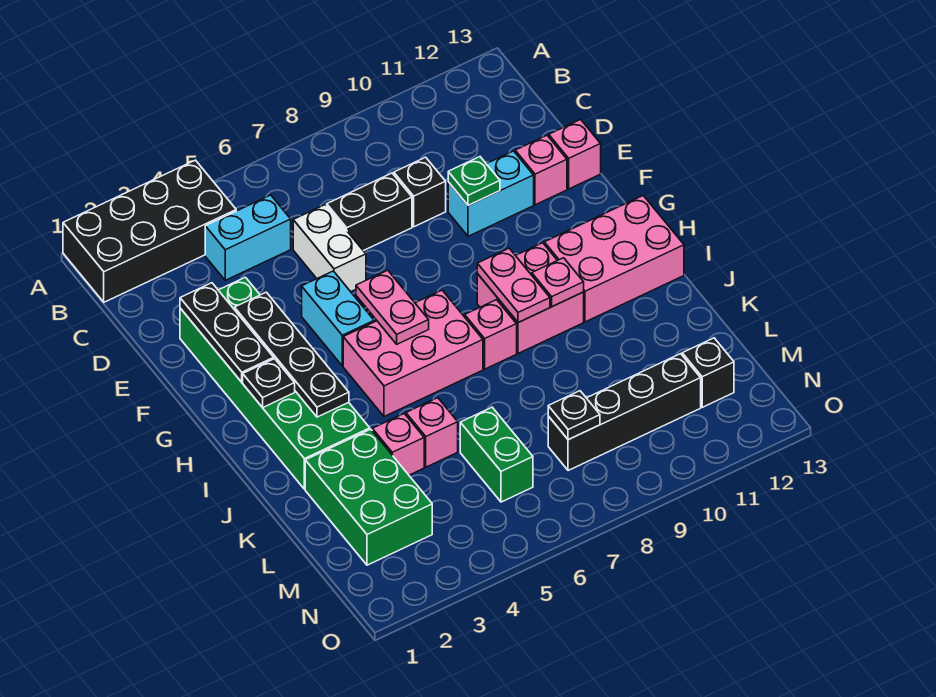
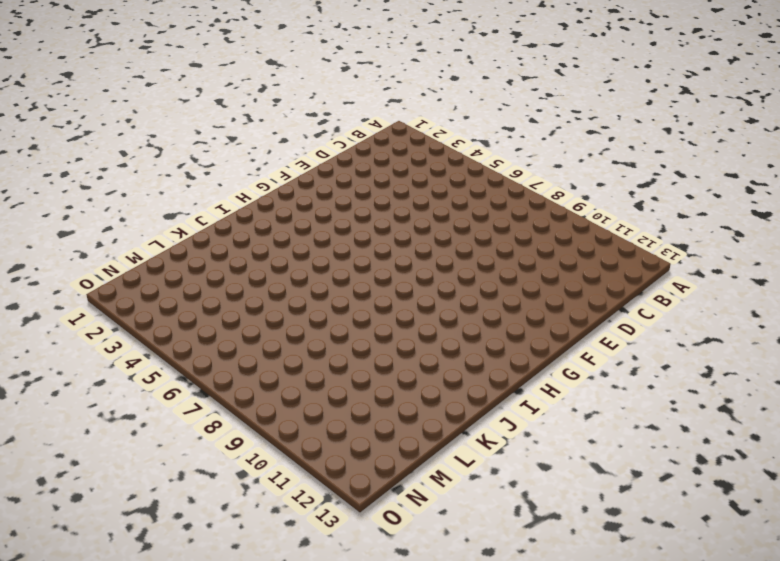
none -> black brick A1:B4 level 1
none -> cyan brick C4:C5 level 1
none -> white brick D6:E6 level 1

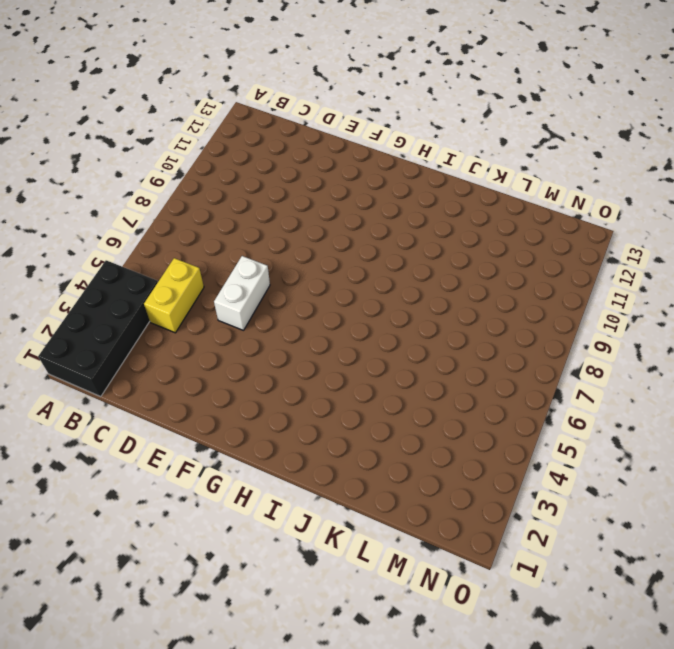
yellow brick C4:C5 level 1 -> cyan brick C4:C5 level 1
white brick E5:E6 level 1 -> white brick D6:E6 level 1
none -> black brick D7:D8 level 1
none -> black brick D9 level 1
none -> green brick E2:J3 level 1

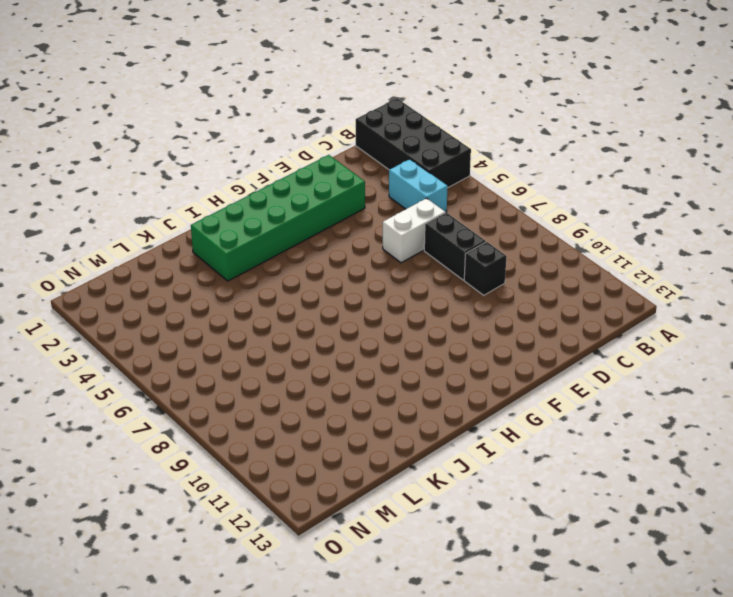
none -> cyan brick E10:E11 level 1
none -> pink brick E12 level 1
none -> pink brick E13 level 1

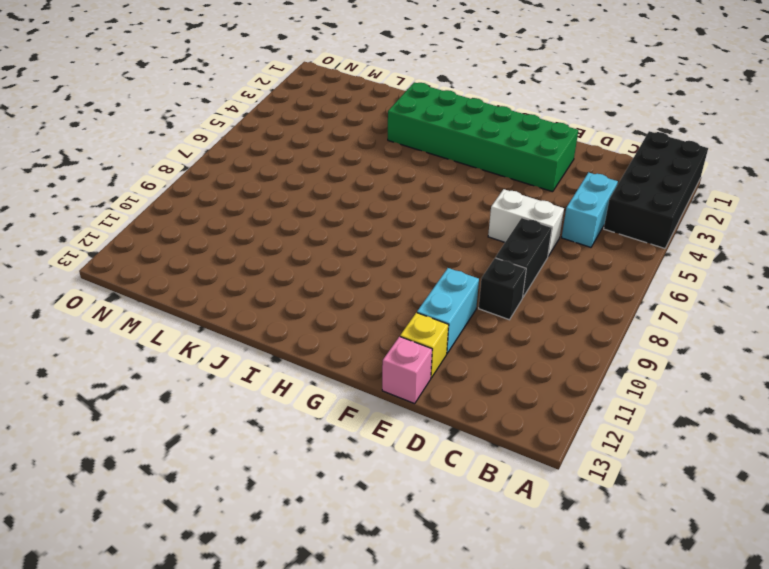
yellow brick E12 level 1 -> pink brick E12 level 1
none -> cyan brick F5:G5 level 1
none -> pink brick H5:I7 level 1
none -> pink brick H9:I10 level 1

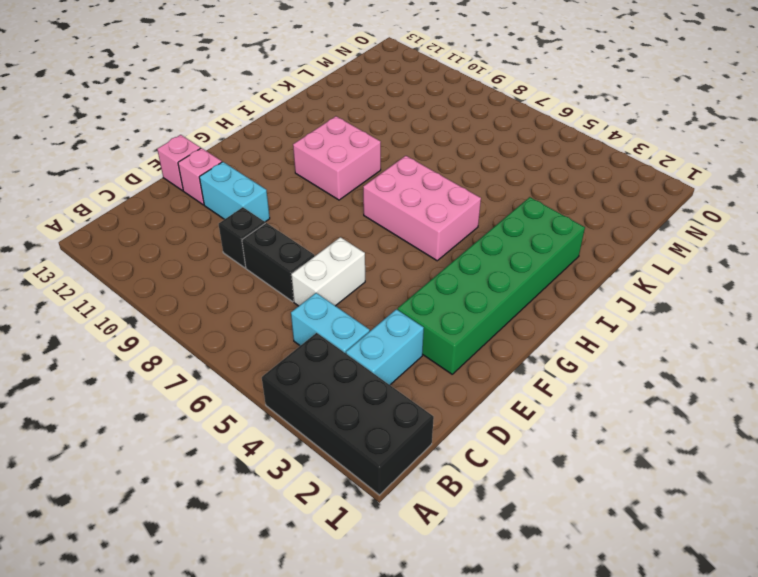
cyan brick C3:D3 level 1 -> cyan brick F5:G5 level 1
none -> pink brick H11:I13 level 1
none -> pink brick I8 level 1
none -> green brick K2:M3 level 1

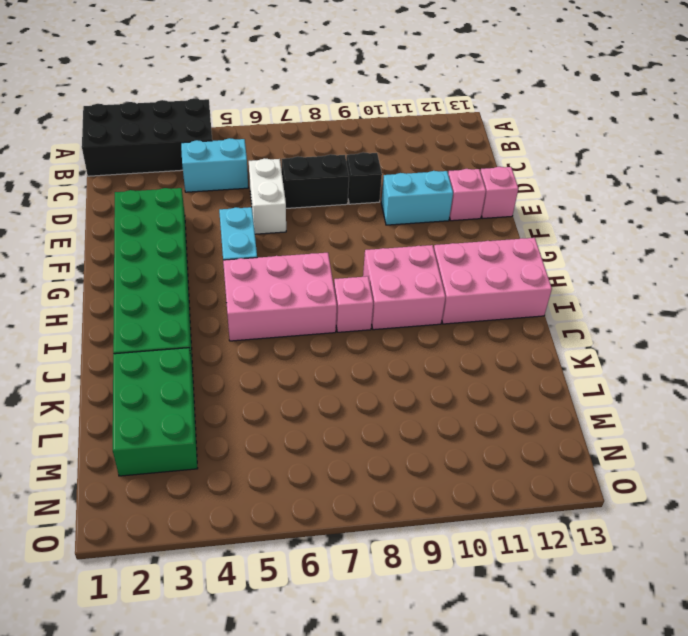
none -> pink brick K4 level 1
none -> pink brick K5 level 1
none -> green brick L6:M6 level 1

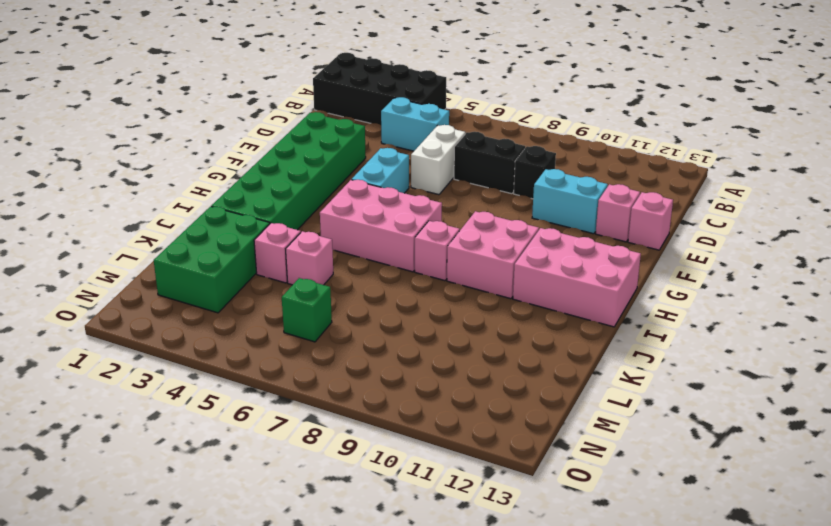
green brick M6 level 1 -> green brick L6:M6 level 1
none -> black brick M8:M11 level 1
none -> black brick M12 level 1
none -> black plate E2:G2 level 2

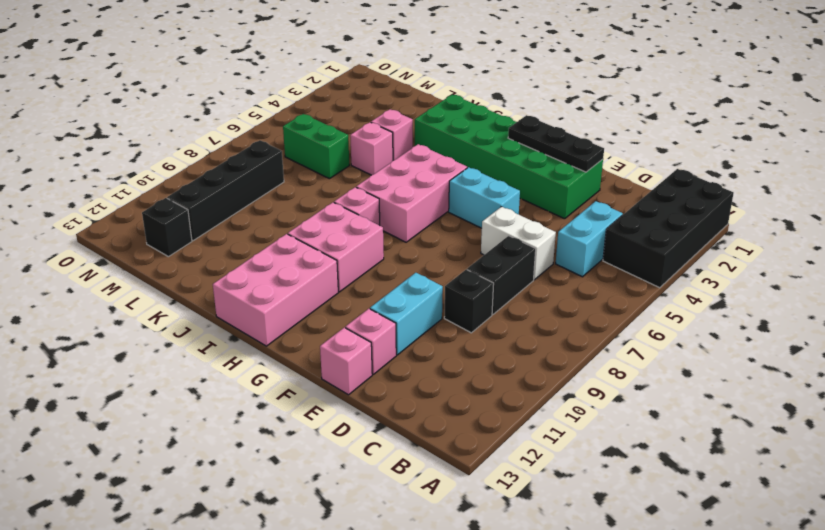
none -> green brick K2:M3 level 1
none -> green plate E10 level 2
none -> black plate F3:I3 level 2

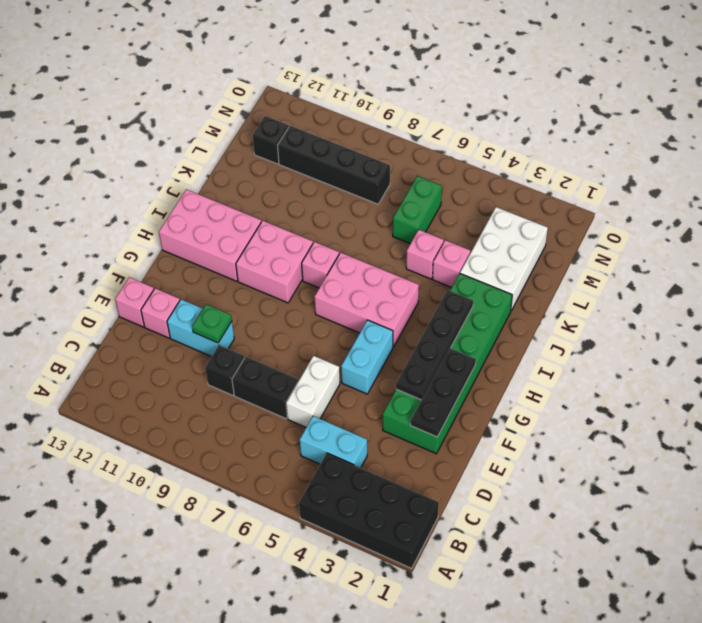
white brick K2:M3 level 1 -> green brick K2:M3 level 1
none -> pink plate G6:H6 level 2
none -> black plate H2 level 2
none -> pink plate H9:I9 level 2

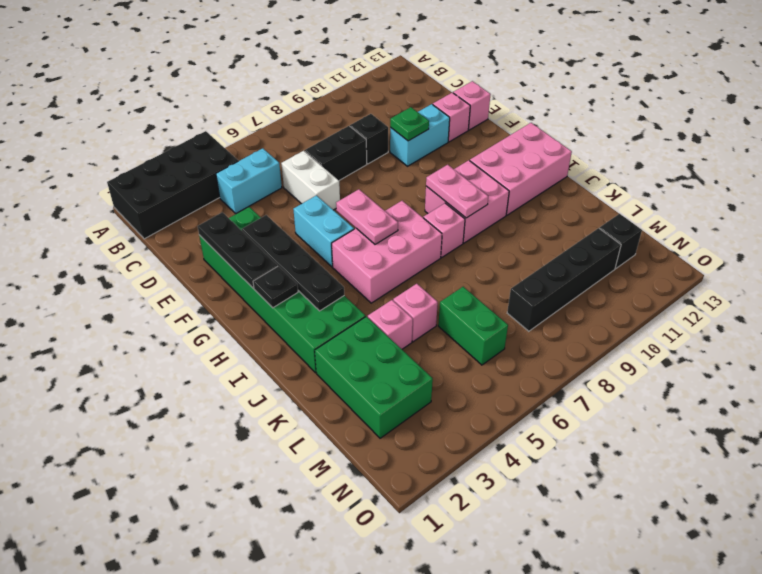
none -> pink plate I10 level 2
none -> black plate M8 level 2

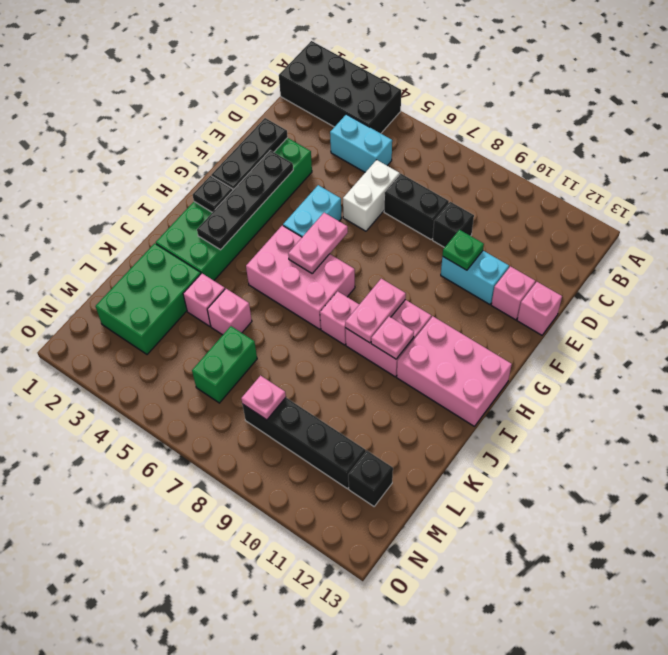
pink plate M8 level 2 -> black plate M8 level 2

